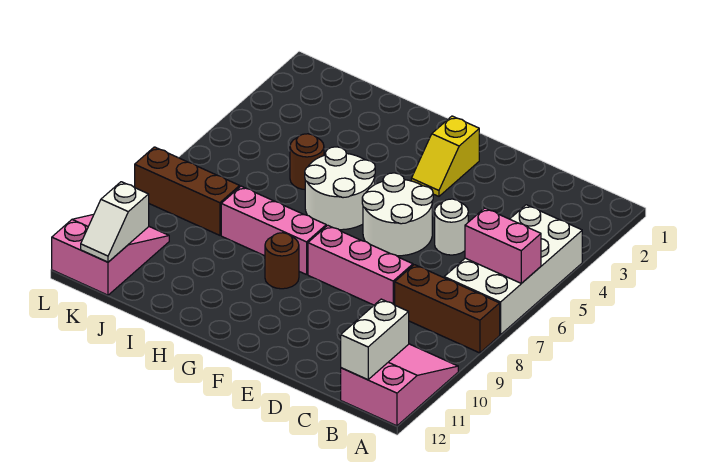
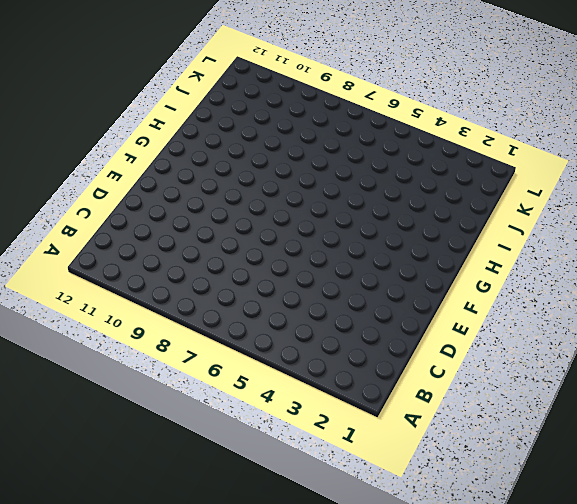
none -> white brick A4:B7 level 1
none -> brown brick A8:C8 level 1
none -> pink slope A10:B12 level 1 top 12

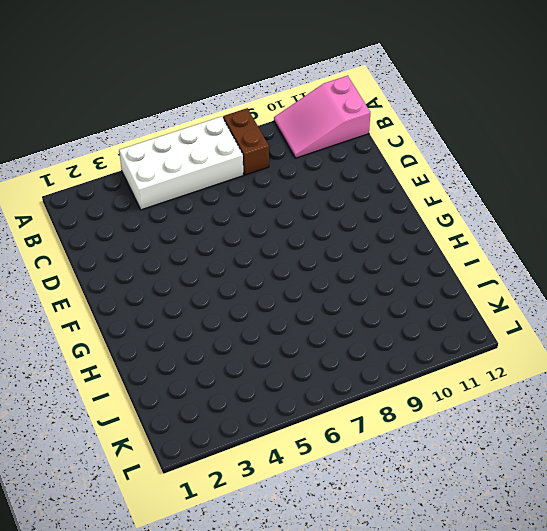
brown brick A8:B8 level 1 -> brown brick A8:C8 level 1
none -> white round brick D5 level 1
none -> pink brick D8:F8 level 1
none -> white round brick E5:F6 level 1

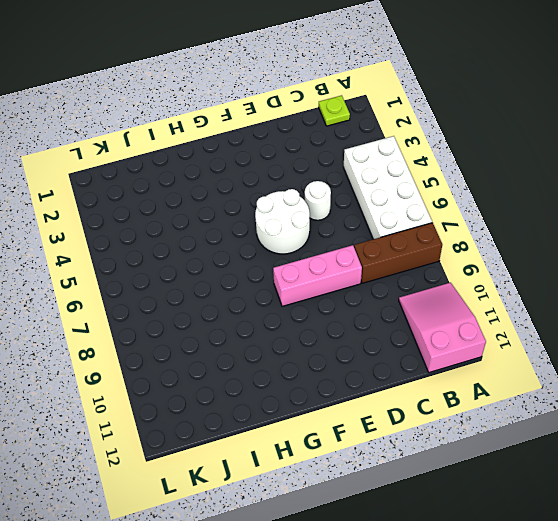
lime plate B1 level 1 -> none
none -> yellow slope F2:F3 level 1 top 2
none -> white round brick G5:H6 level 1
none -> pink brick G8:I8 level 1

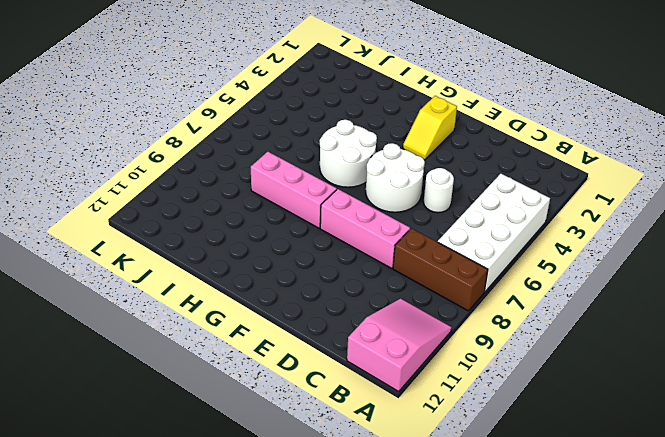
none -> brown round brick G9 level 1
none -> brown round brick I5 level 1
none -> brown brick J8:L8 level 1

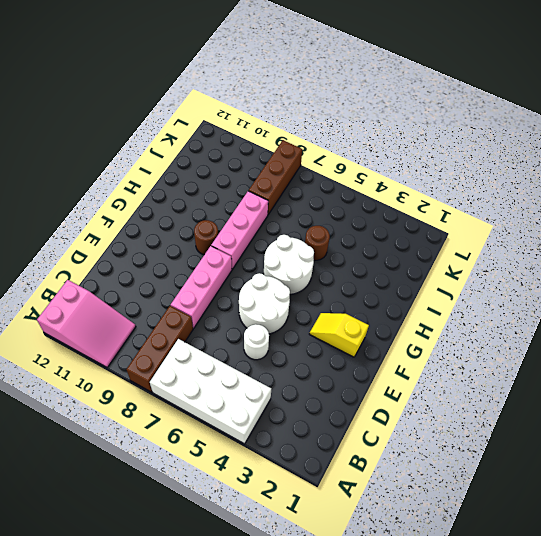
none -> pink slope K10:L12 level 1 top 12
none -> pink brick A6:B6 level 2
none -> white brick B11:B12 level 2

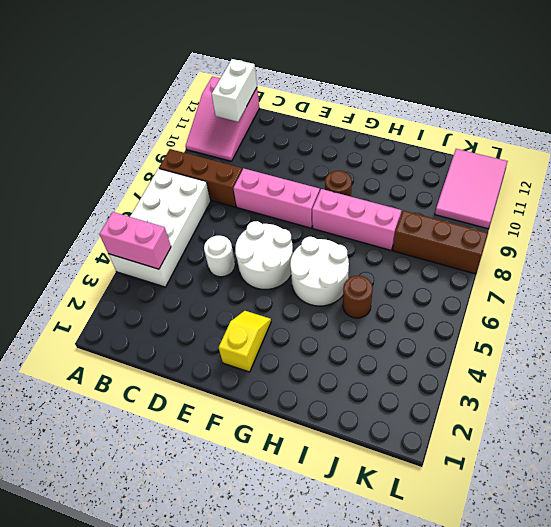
pink brick A4:B4 level 2 -> pink brick A6:B6 level 2
pink tile K10:L12 level 1 -> pink slope K10:L12 level 1 top 12
none -> white slope K11:K12 level 2 top 11

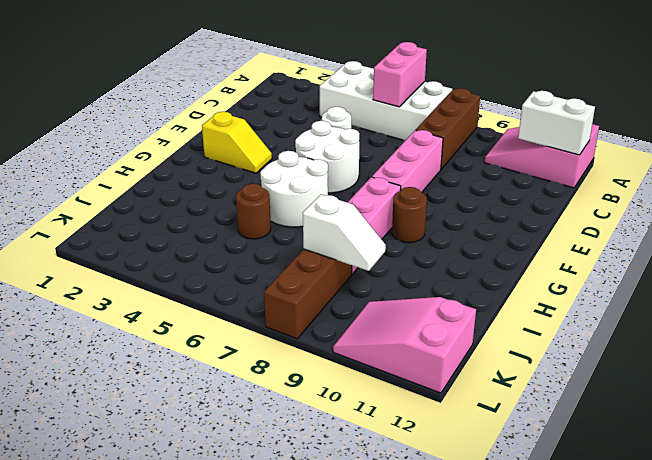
white slope J8:J9 level 2 top 8 -> white slope K11:K12 level 2 top 11

